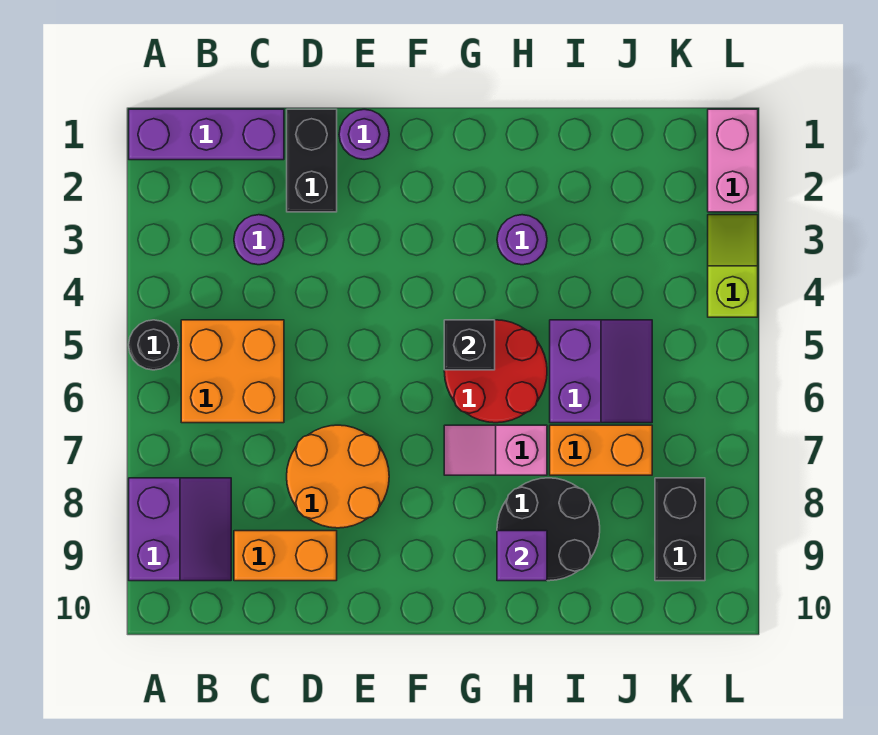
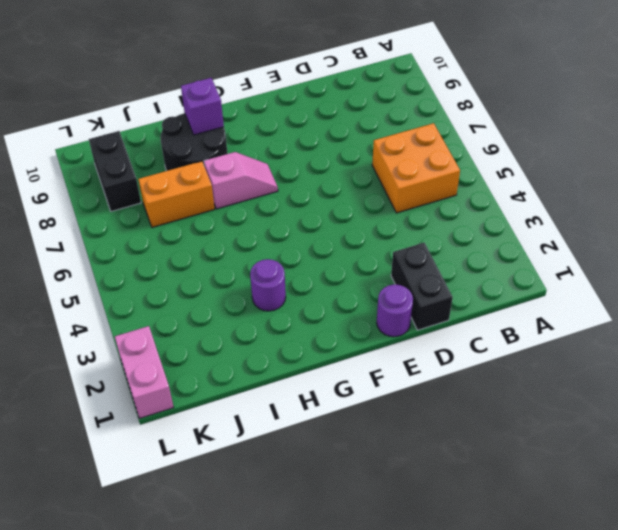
none -> purple brick A1:C1 level 1
none -> black round brick A5 level 1
none -> purple slope A8:B9 level 1 top A

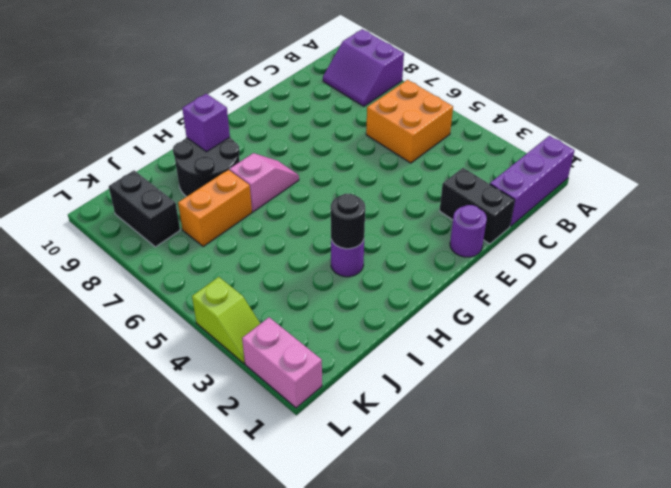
black round brick H3 level 2 -> black round brick A5 level 1
none -> purple round brick C3 level 1
none -> orange brick C9:D9 level 1
none -> orange round brick D7:E8 level 1

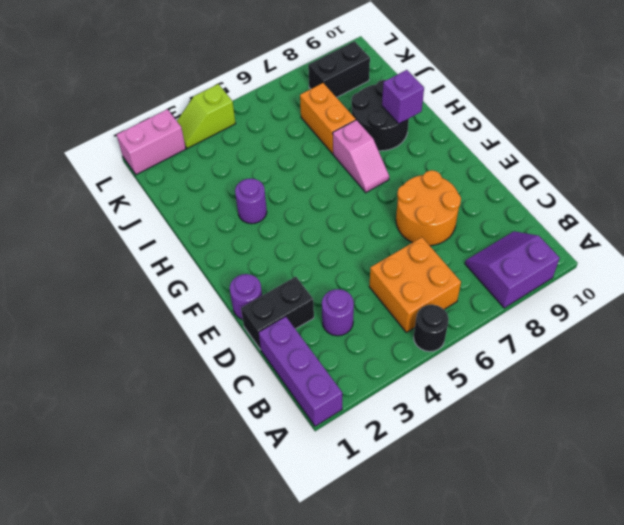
none -> orange brick C9:D9 level 1
none -> red round brick G5:H6 level 1
none -> purple slope I5:J6 level 1 top I

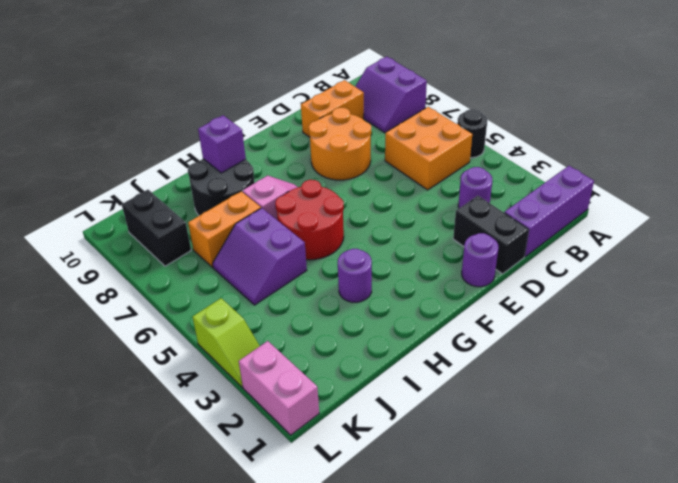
none -> black brick G5 level 2

